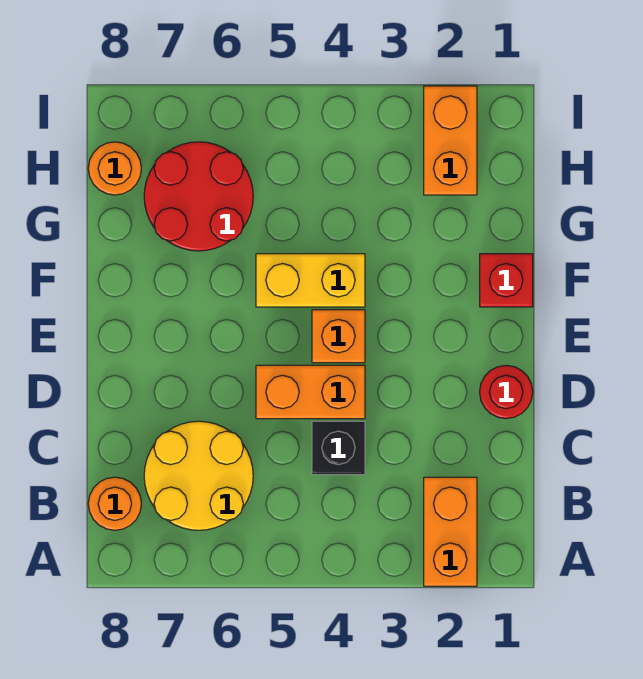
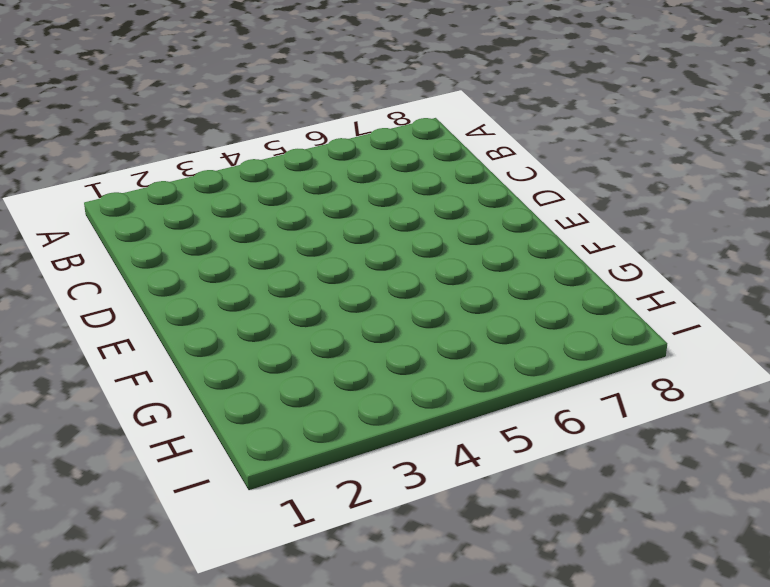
none -> orange brick A2:B2 level 1
none -> yellow round brick B6:C7 level 1
none -> orange round brick B8 level 1

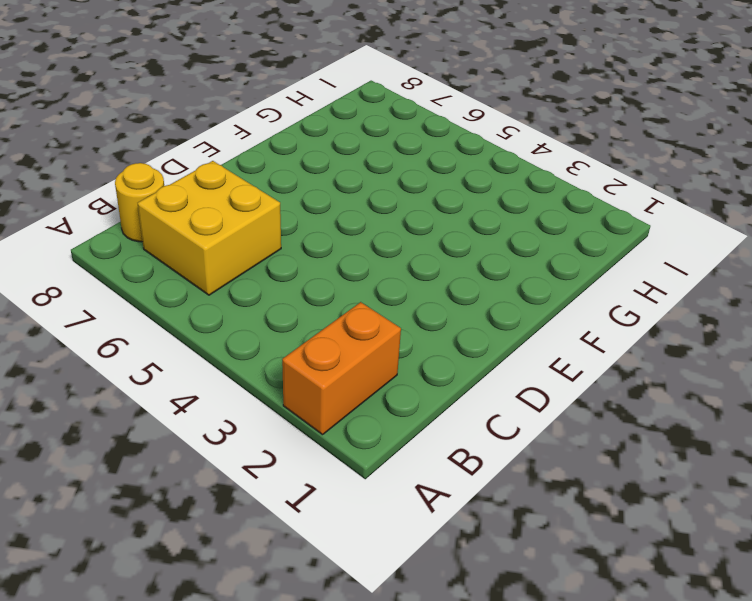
yellow brick B6:C7 level 1 -> yellow round brick B6:C7 level 1
yellow round brick B8 level 1 -> orange round brick B8 level 1
none -> black brick C4 level 1
none -> red round brick D1 level 1
none -> orange brick D4:D5 level 1

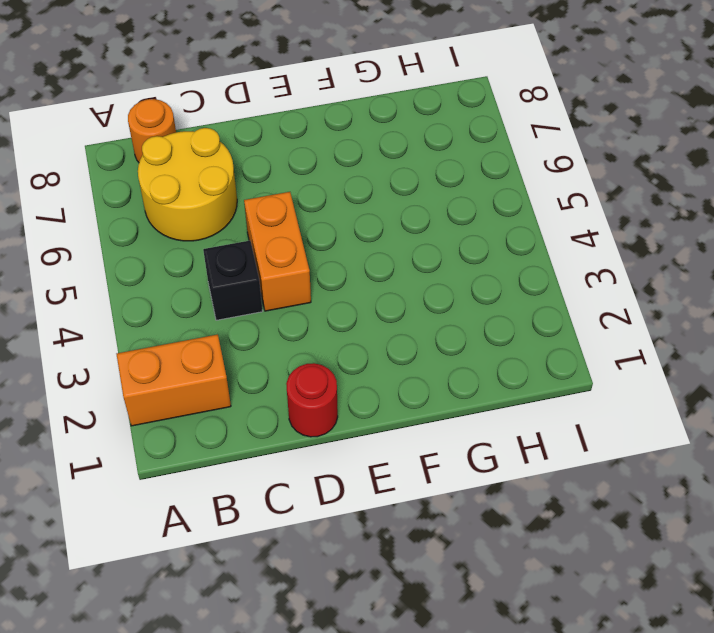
none -> orange brick E4 level 1
none -> red brick F1 level 1
none -> yellow brick F4:F5 level 1

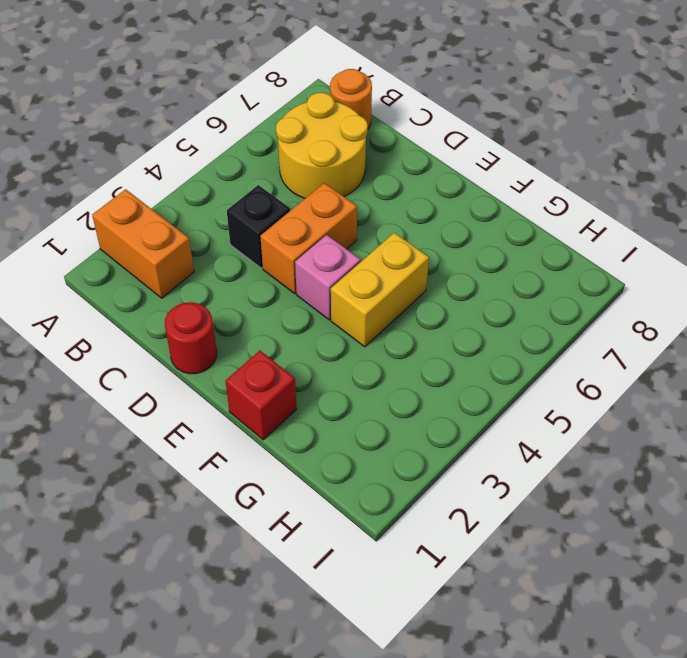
pink brick E4 level 1 -> orange brick E4 level 1
none -> red round brick G6:H7 level 1
none -> orange brick H2:I2 level 1
none -> orange round brick H8 level 1

